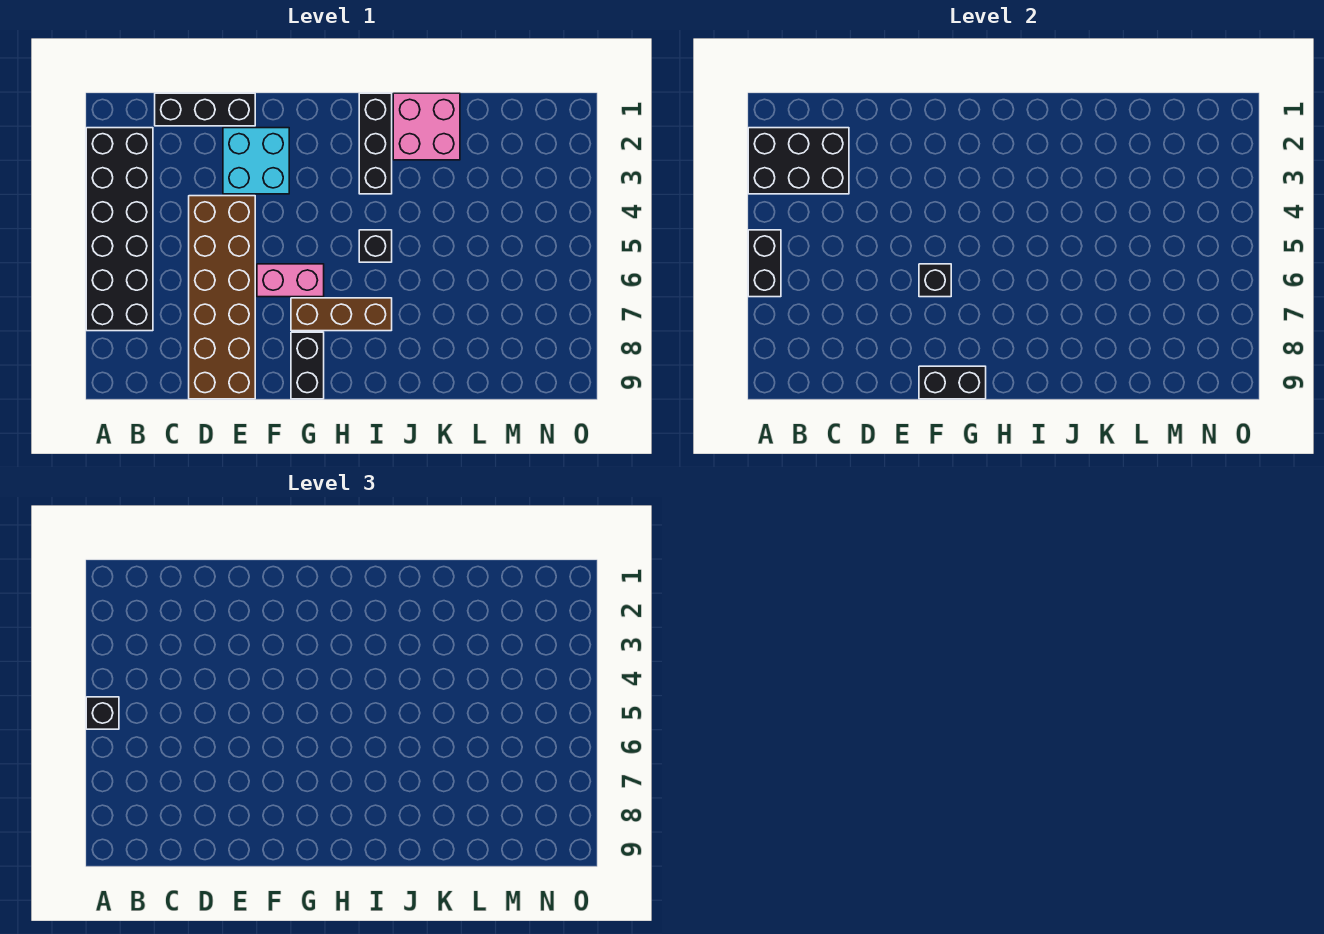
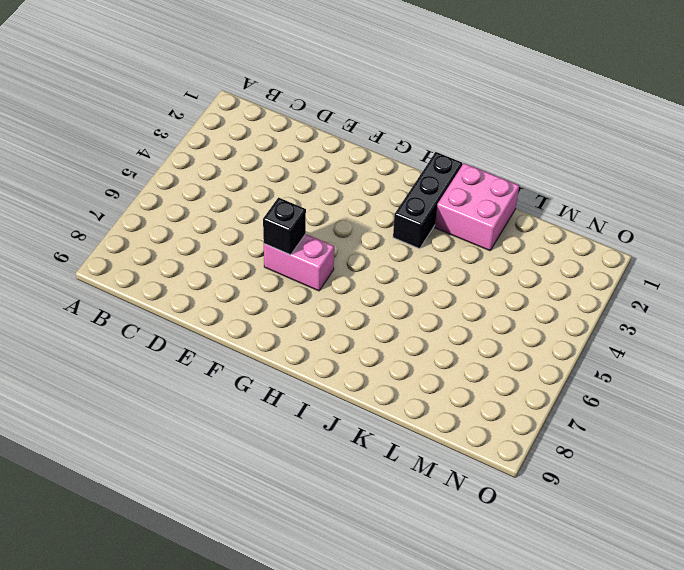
none -> black brick A2:B7 level 1
none -> black brick C1:E1 level 1
none -> brown brick D4:E9 level 1

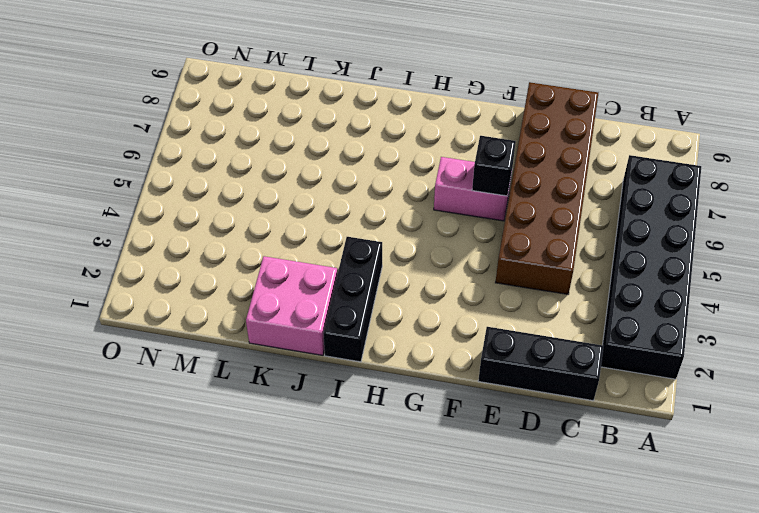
none -> cyan brick E2:F3 level 1
none -> brown brick G7:I7 level 1
none -> black brick G8:G9 level 1

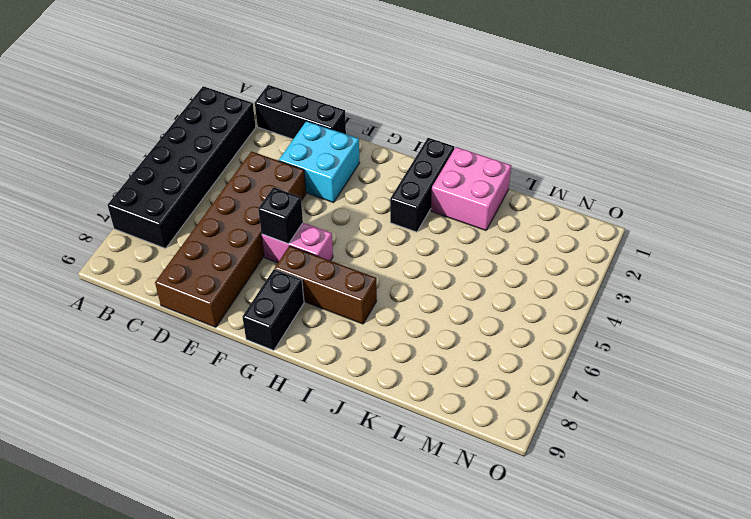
none -> black brick I5 level 1
none -> black brick A2:C3 level 2
none -> black brick A5:A6 level 2

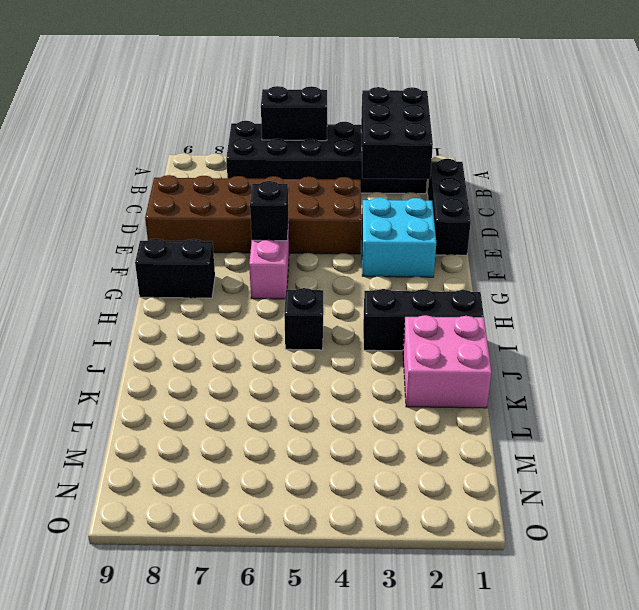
none -> brown brick G7:I7 level 1
none -> black brick F9:G9 level 2
none -> black brick A5 level 3

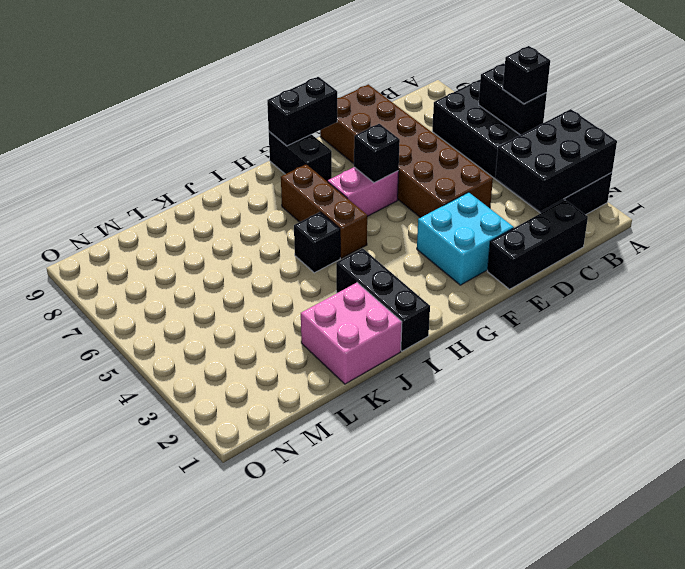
brown brick H5:H7 level 1 -> brown brick G7:I7 level 1

